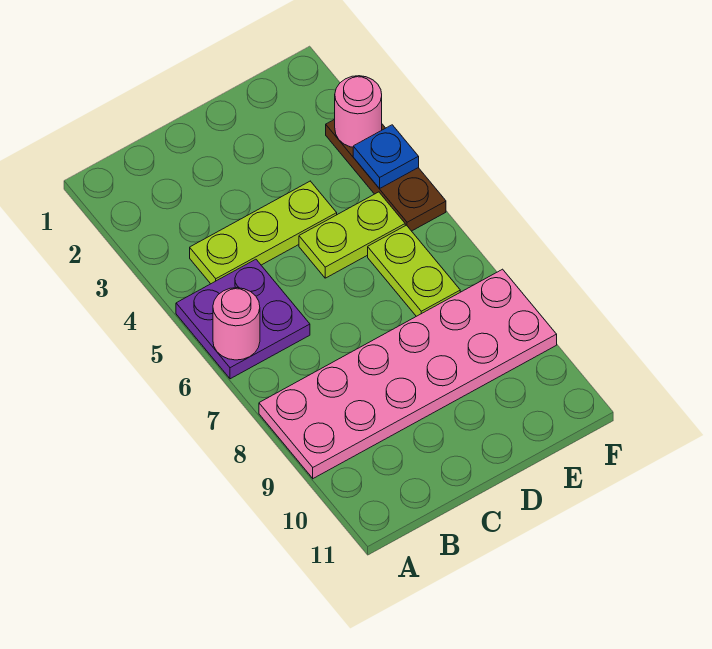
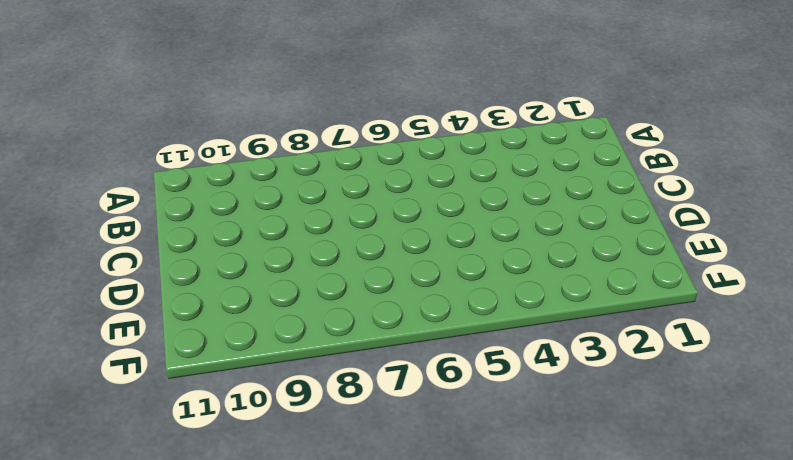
none -> purple plate A5:B6 level 1
none -> pink plate A8:F9 level 1

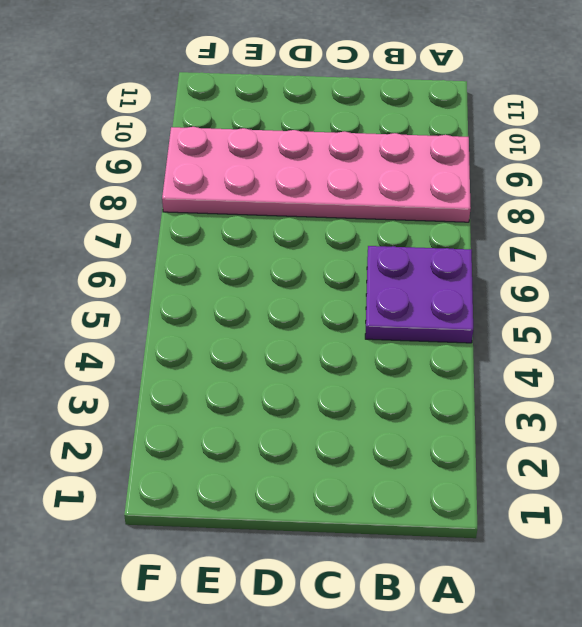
none -> lime plate B4:D4 level 1
none -> lime plate D5:E5 level 1

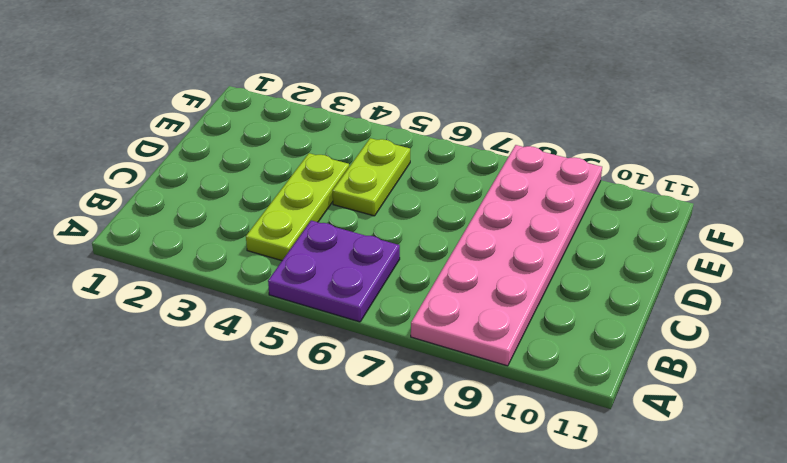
none -> lime plate E6:E7 level 1
none -> brown plate F3:F5 level 1

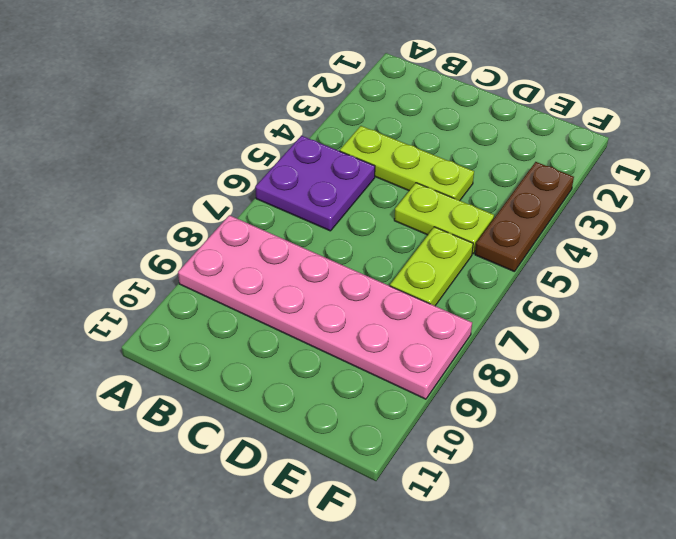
none -> pink round brick A6 level 2
none -> pink round brick F3 level 2

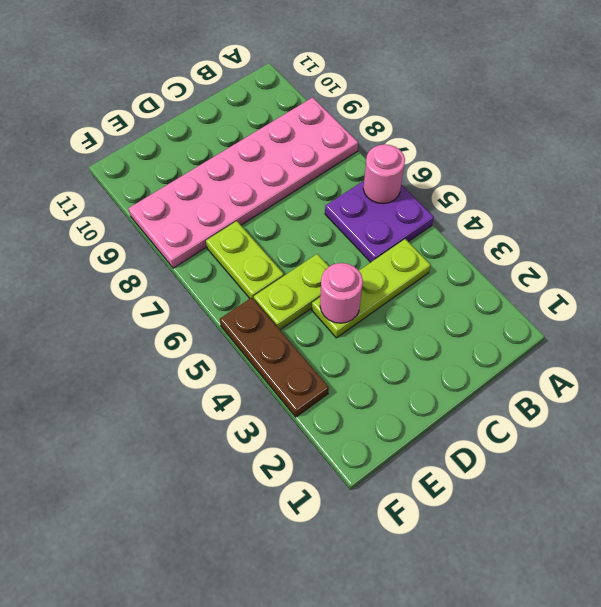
pink round brick D4 level 2 -> pink round brick F3 level 2
none -> blue plate F4 level 2

